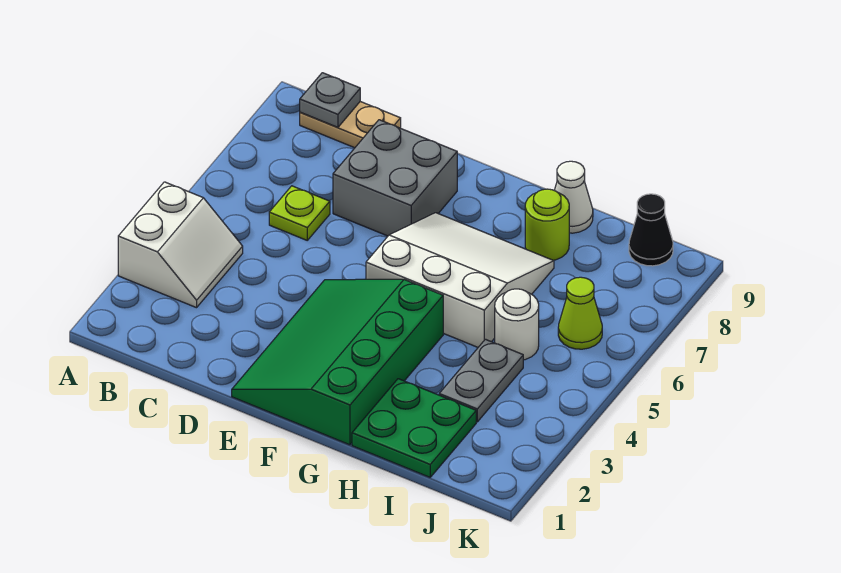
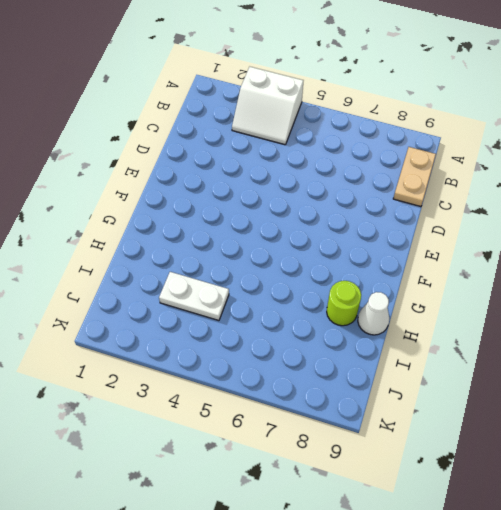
white plate I3:I4 level 1 -> grey plate I3:I4 level 1
none -> lime plate C6 level 1
none -> grey brick D7:E8 level 1
none -> green slope E1:G4 level 1 top G

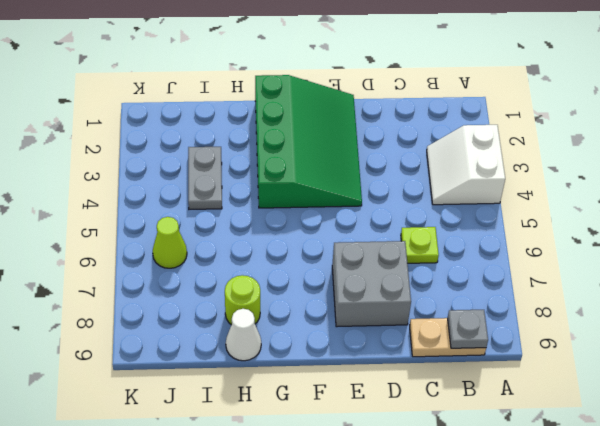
none -> white slope F5:H7 level 1 top 5
none -> green plate H1:I2 level 1
none -> white round brick I5 level 1

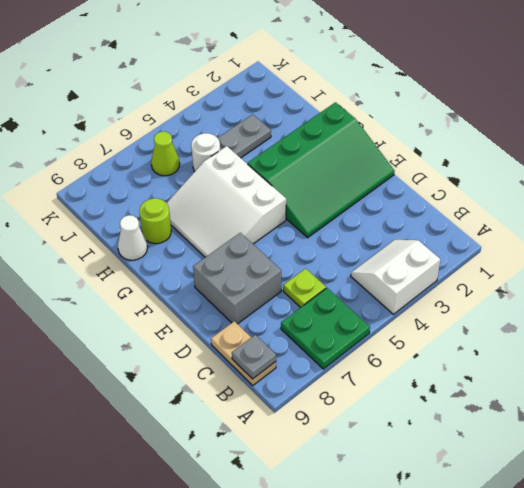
green plate A6:B7 level 1 -> green plate H1:I2 level 1
none -> black cone J9 level 1

